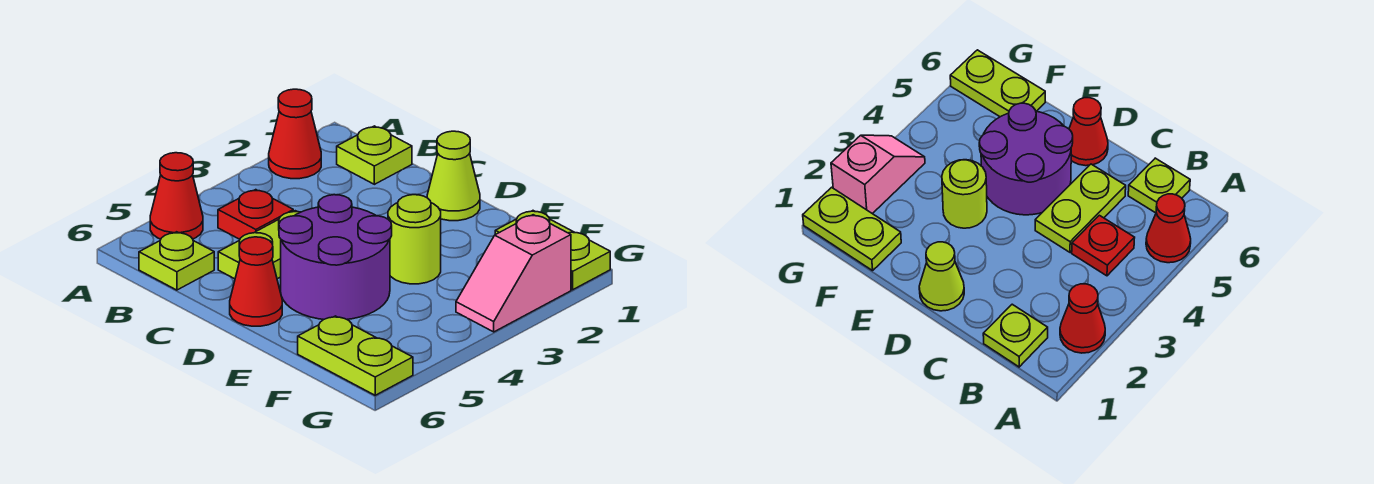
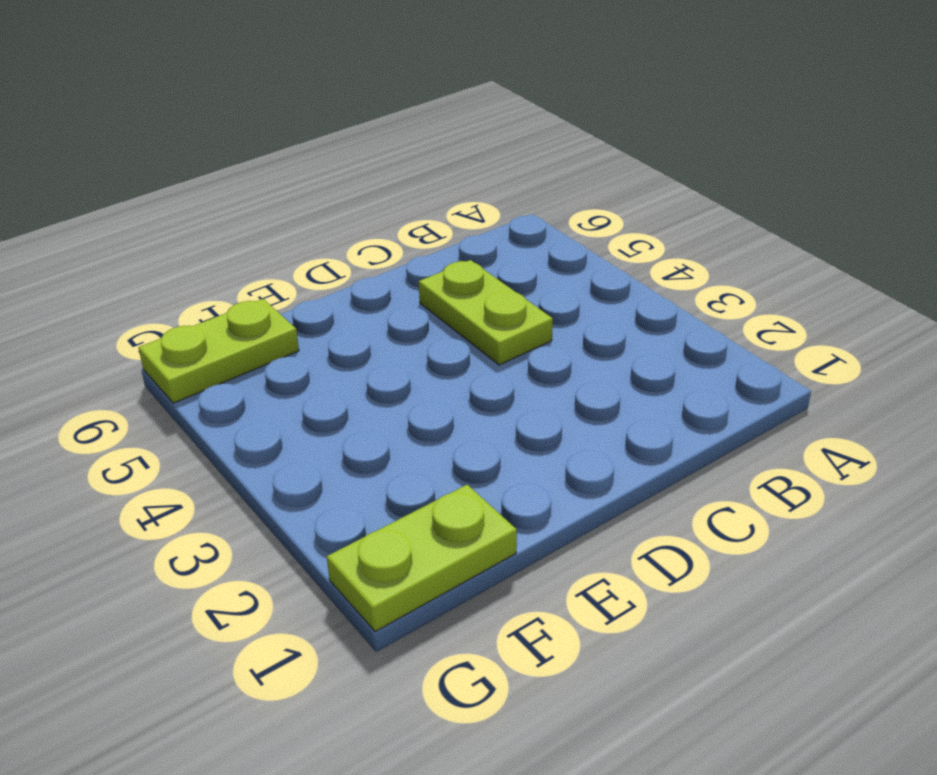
none -> red cone A2 level 1
none -> red cone A5 level 1
none -> lime plate B1 level 1

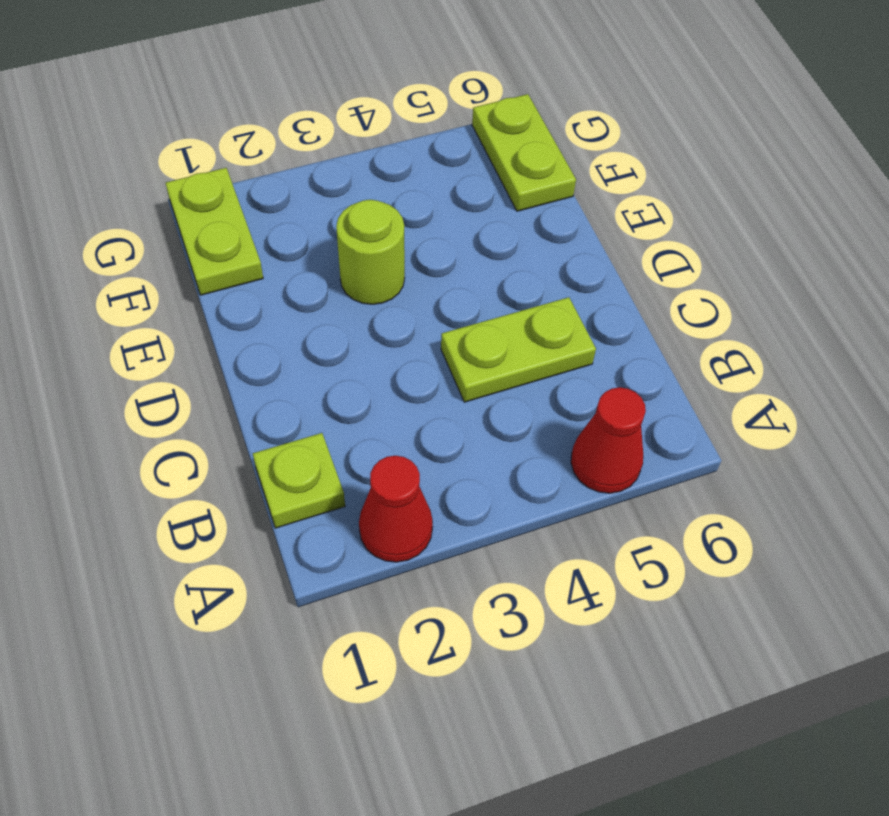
none -> red plate B4 level 1
none -> lime plate B6 level 1
none -> lime cone D1 level 1

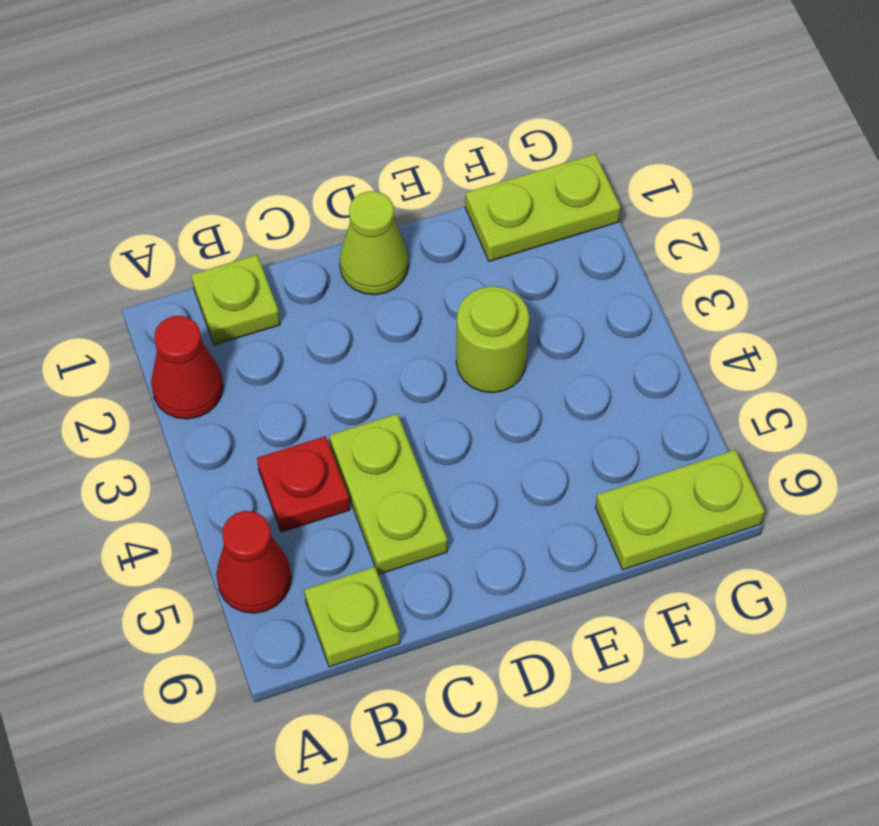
none -> purple round brick D4:E5 level 1
none -> red cone D6 level 1
none -> pink slope G2:G3 level 1 top 2

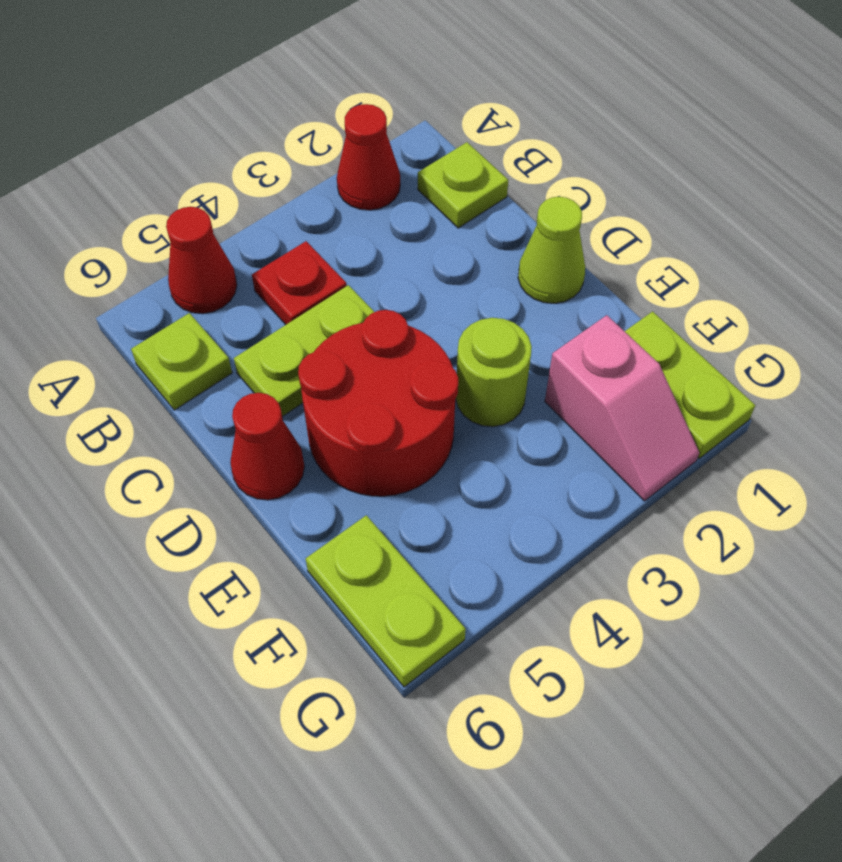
red round brick D4:E5 level 1 -> purple round brick D4:E5 level 1
pink slope F2:G2 level 1 top F -> pink slope G2:G3 level 1 top 2

